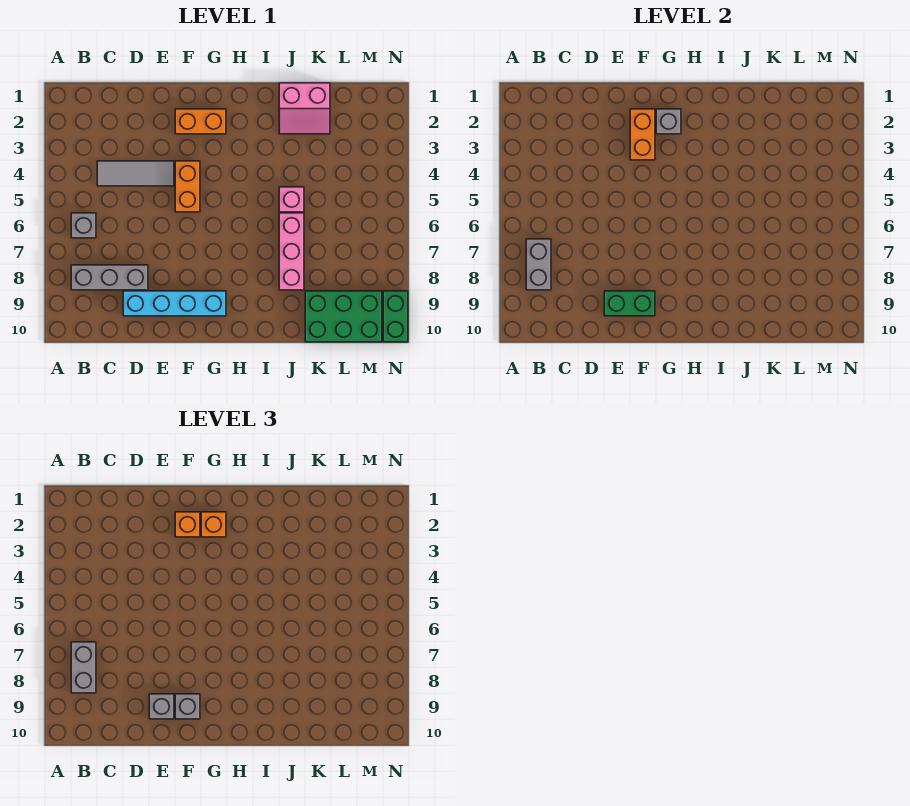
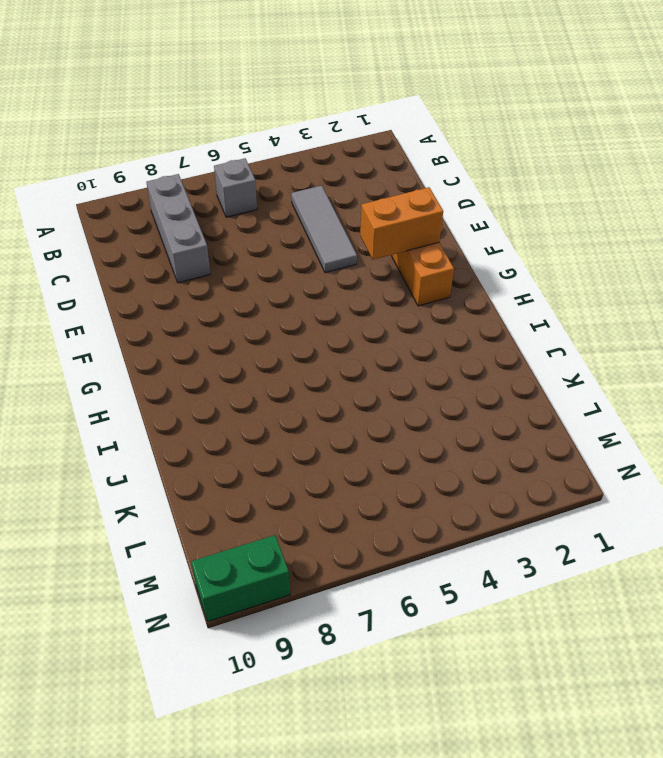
none -> cyan brick D9:G9 level 1
none -> orange brick F4:F5 level 1
none -> pink slope J1:K2 level 1 top 1

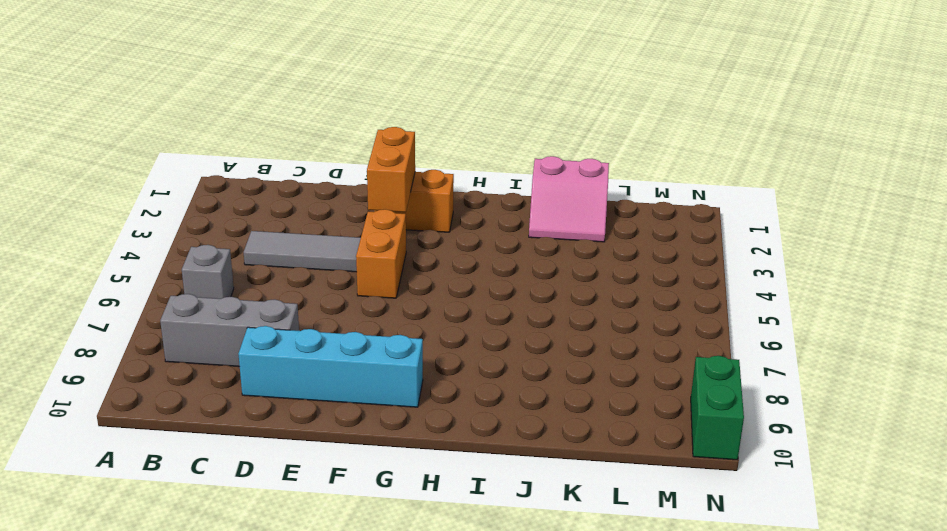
none -> pink brick J5 level 1
none -> pink brick J6:J8 level 1
none -> green brick K9:M10 level 1

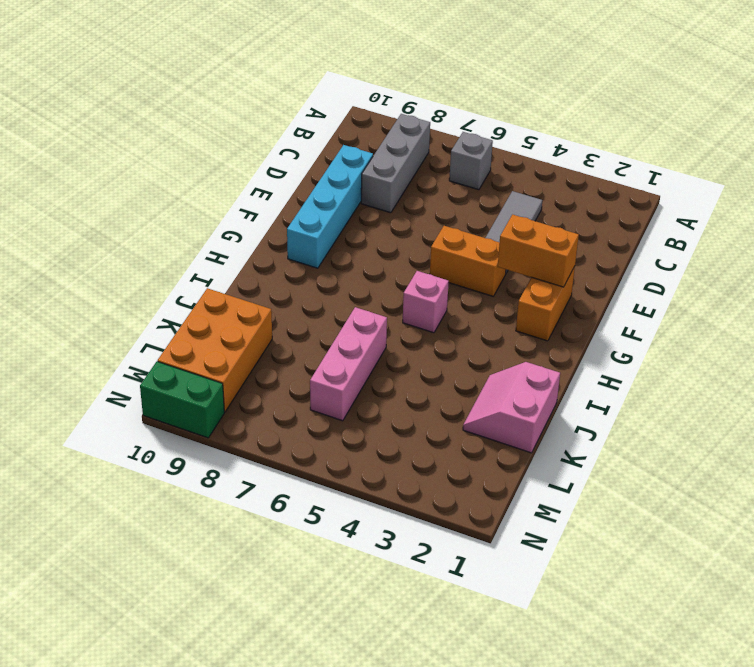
pink brick H5 level 1 -> pink brick J5 level 1
pink brick J6:L6 level 1 -> pink brick J6:J8 level 1
orange brick K9:M10 level 1 -> green brick K9:M10 level 1
none -> grey brick B7:B8 level 2
none -> green brick E9:F9 level 2
none -> grey brick G2 level 2

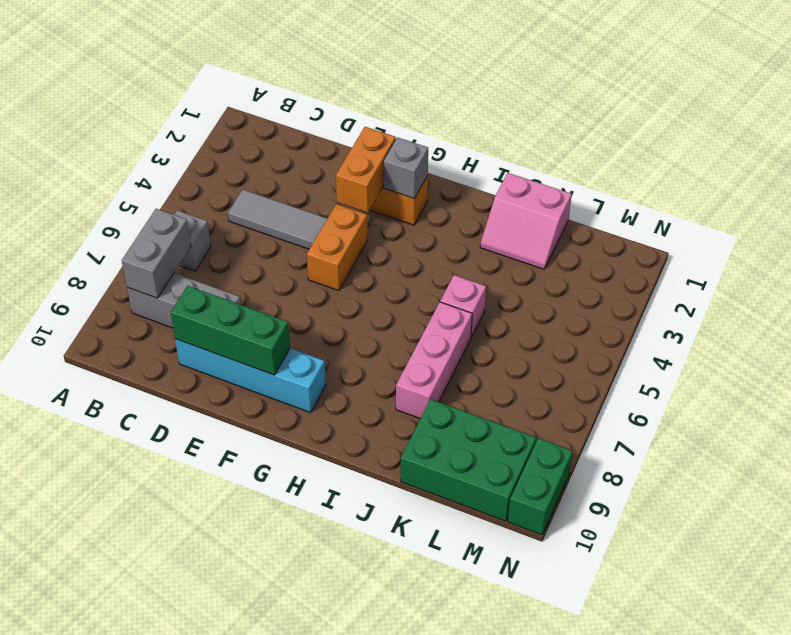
green brick D9:F9 level 2 -> green brick E9:F9 level 2
none -> grey brick B7:B8 level 3
none -> grey brick E9 level 3
none -> orange brick F2 level 3

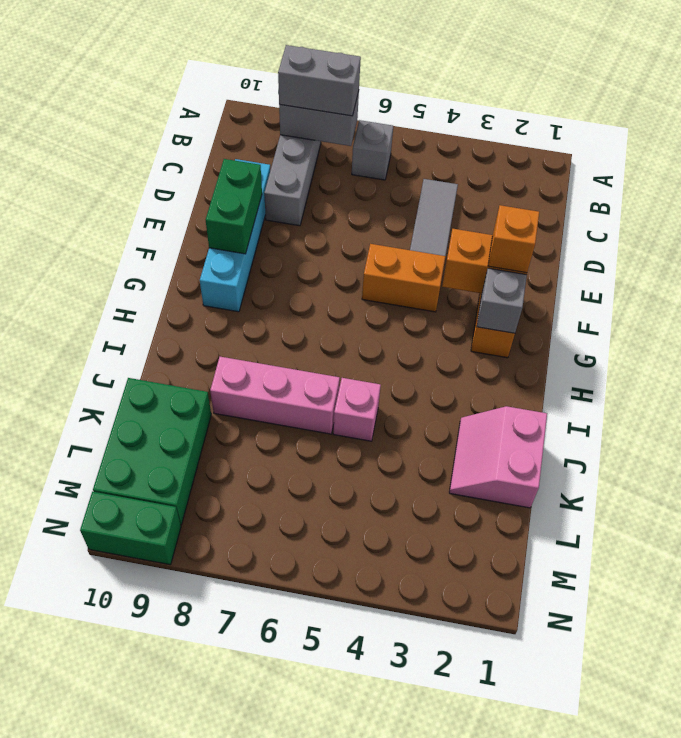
none -> grey brick E9 level 3
none -> grey brick F9 level 3
none -> orange brick G2 level 3

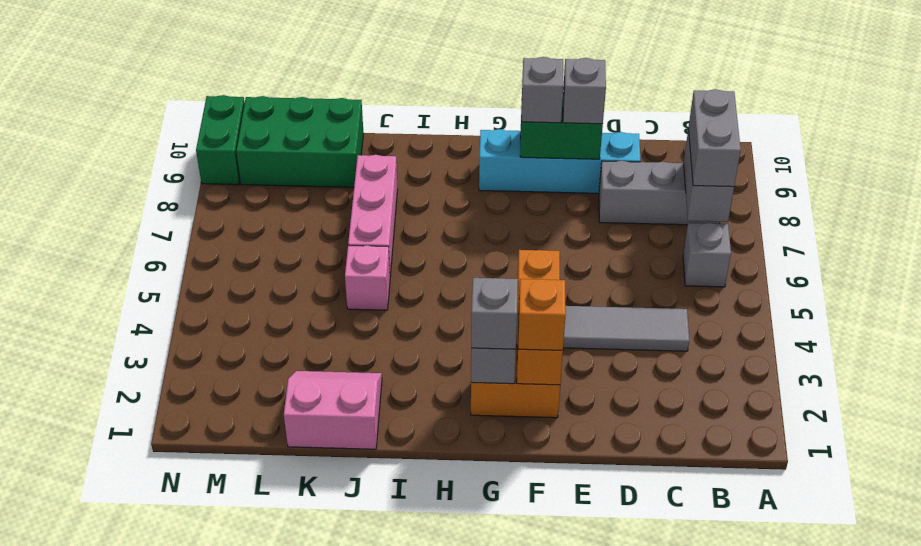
grey brick G2 level 3 -> orange brick G2 level 3

